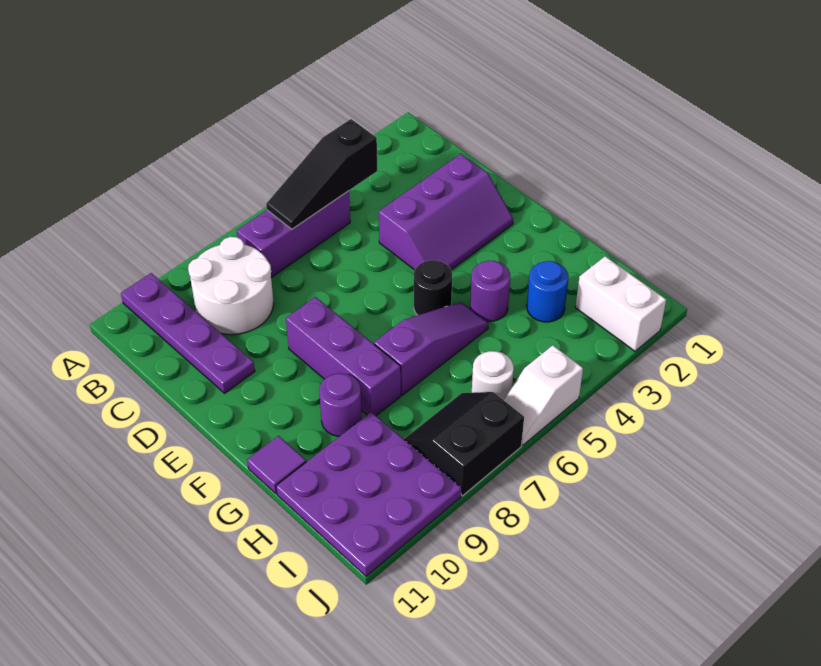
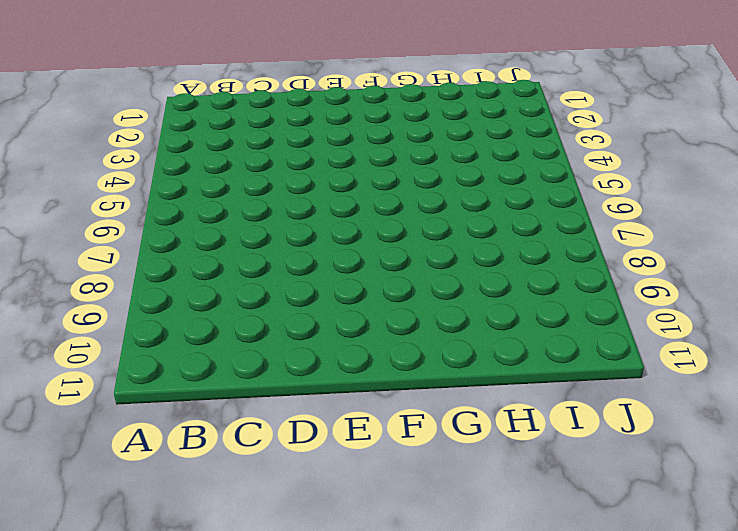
none -> purple plate A10:D10 level 1
none -> purple brick B5:B7 level 1
none -> white round brick B8:C9 level 1

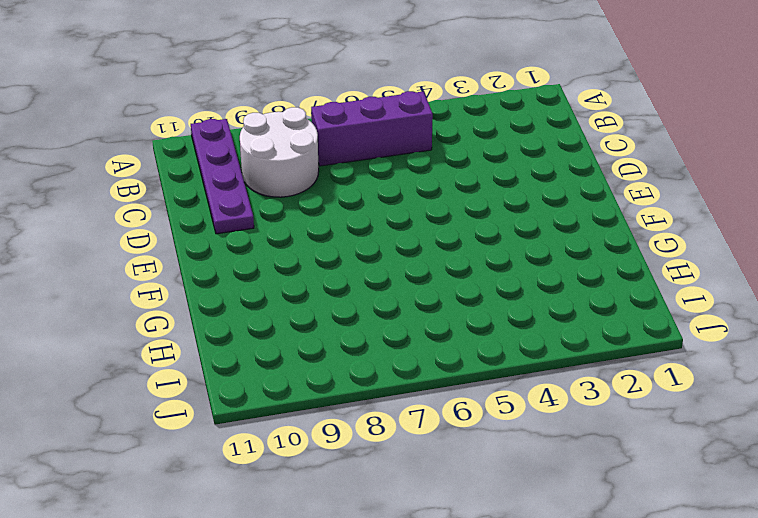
none -> purple slope D2:E4 level 1 top D
none -> purple brick E8:G8 level 1
none -> black round brick F5 level 1

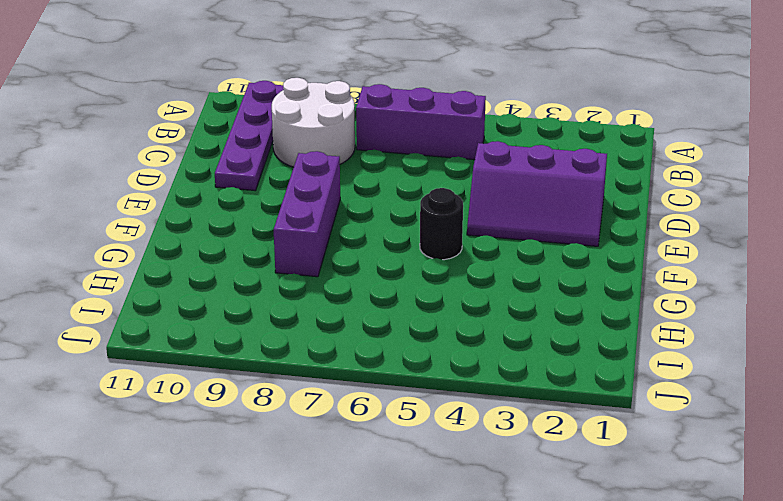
none -> purple round brick G4 level 1
none -> purple slope G5:G7 level 1 top 7
none -> purple round brick G9 level 1

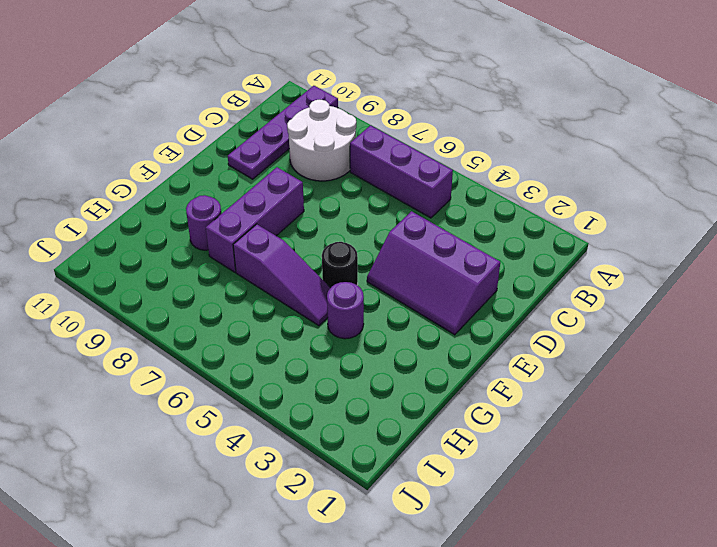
none -> purple tile G11 level 1
none -> blue round brick H3 level 1
none -> purple plate H9:J11 level 1

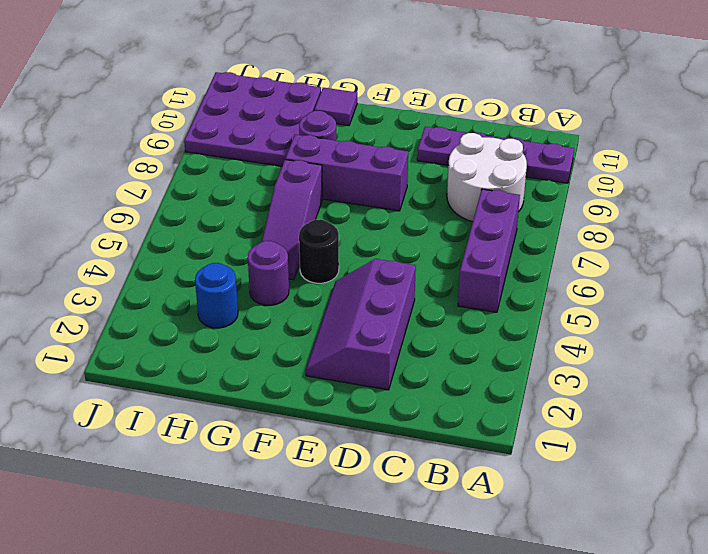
none -> white brick I2:J2 level 1
none -> white round brick I6 level 1
none -> black slope I7:J8 level 1 top J

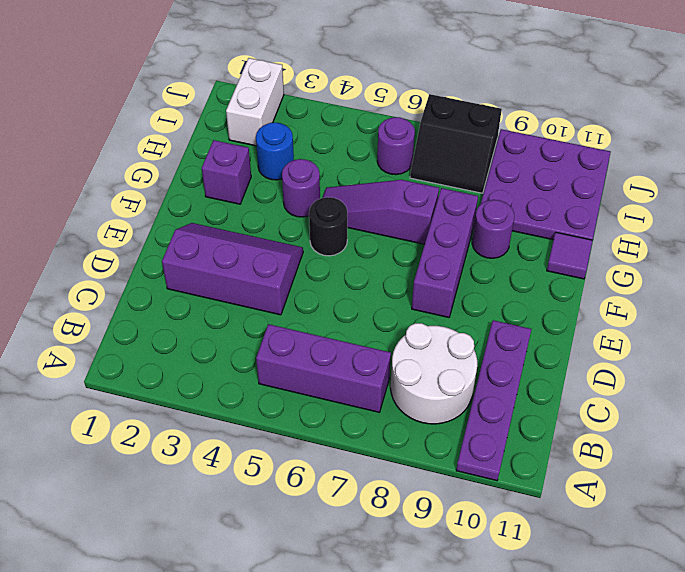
purple brick G2 level 1 -> none
purple round brick I6 level 1 -> white round brick I6 level 1
none -> white slope J5:J6 level 1 top 5
none -> black slope B4:B6 level 2 top 4

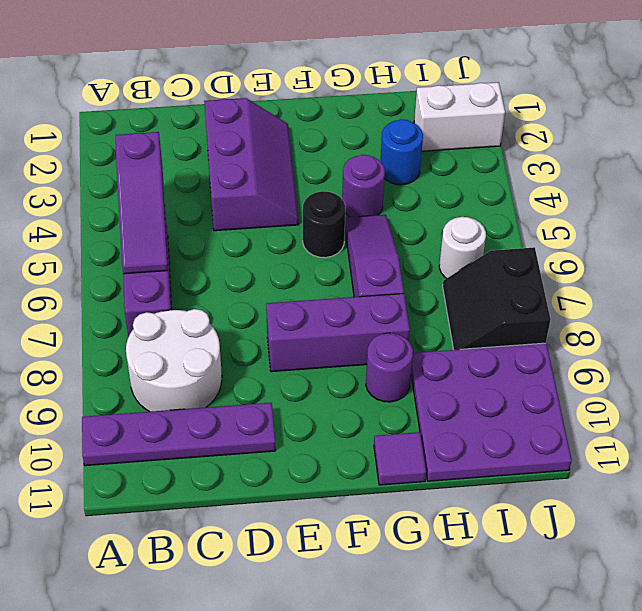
purple slope B4:B6 level 2 top 4 -> black slope B4:B6 level 2 top 4
none -> white slope J5:J6 level 1 top 5

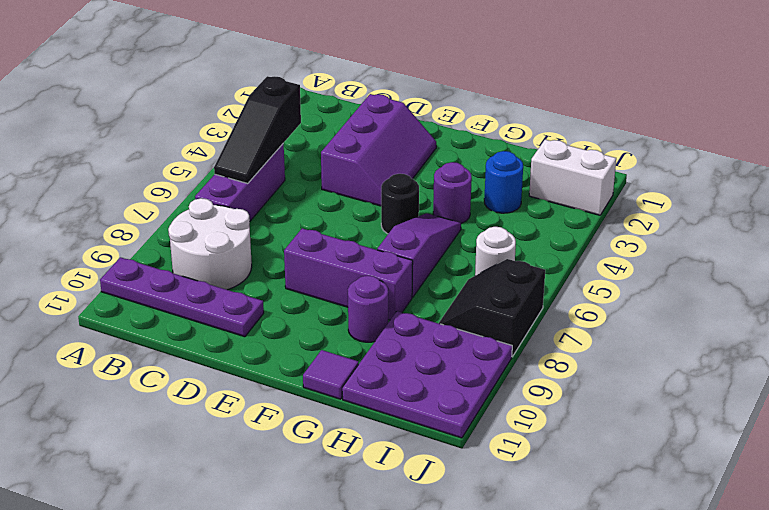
none -> white slope J5:J6 level 1 top 5

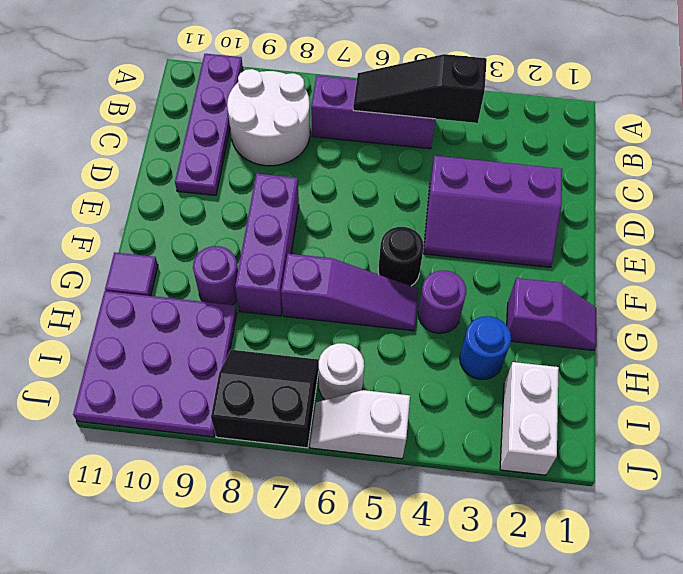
purple slope G1:G2 level 1 top 2 -> none

